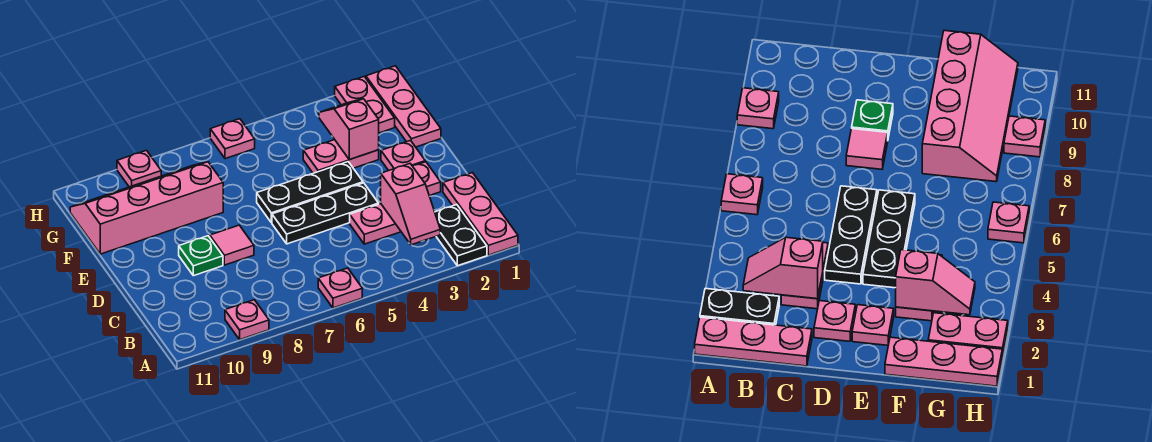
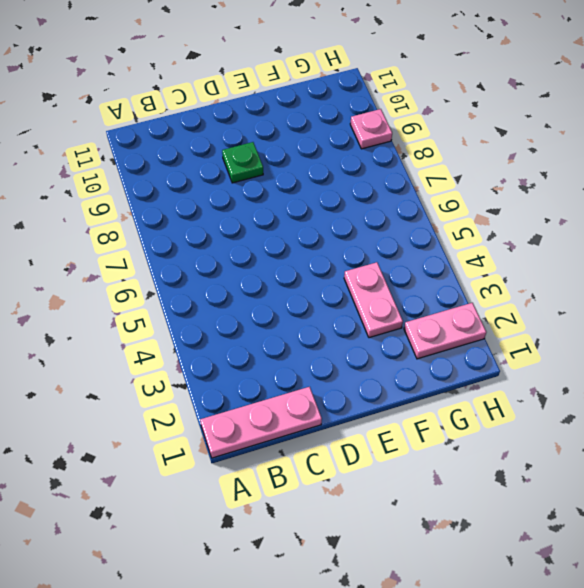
none -> black plate A2:B2 level 1
none -> pink plate A6 level 1
none -> pink plate A9 level 1

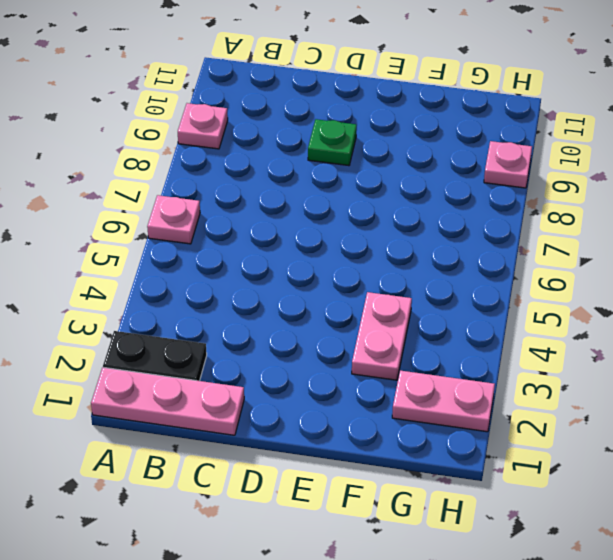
none -> pink plate C3:C4 level 1
none -> pink plate D2 level 1
none -> black plate D4:D6 level 1

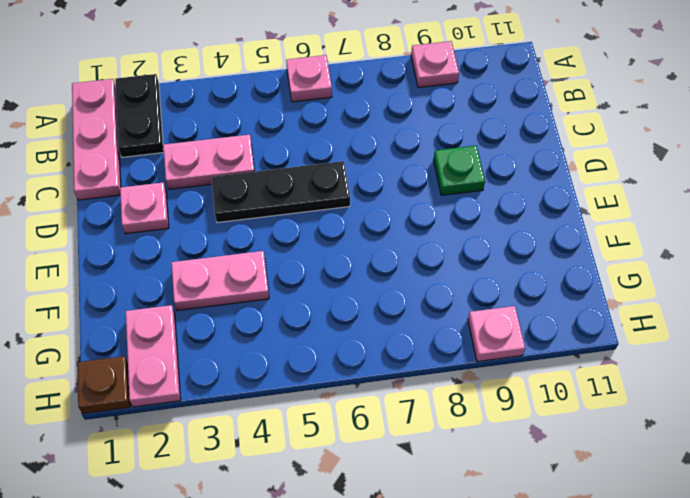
brown plate H1 level 1 -> pink plate F1:H1 level 1
none -> pink tile D8 level 1
none -> pink plate E2 level 1
none -> black plate E4:E6 level 1

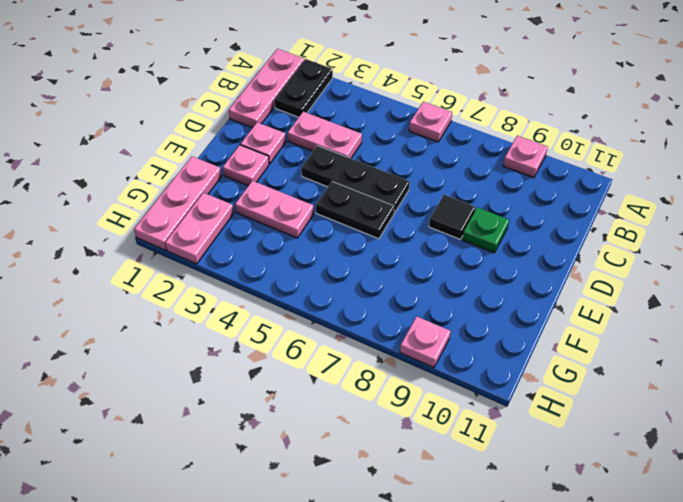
black tile D8 level 1 -> pink tile D8 level 1
black plate E5:E6 level 1 -> black plate E4:E6 level 1
none -> pink slope F8:G11 level 1 top F
none -> pink plate H6 level 1
none -> pink slope B3:C3 level 2 top C

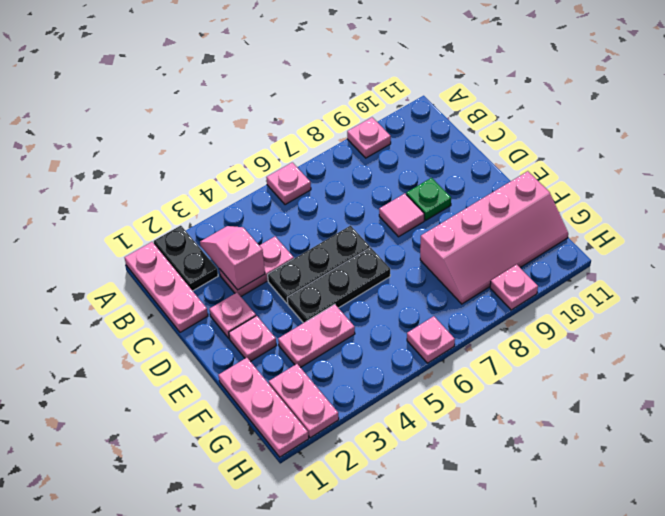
none -> pink slope F3:G3 level 2 top F

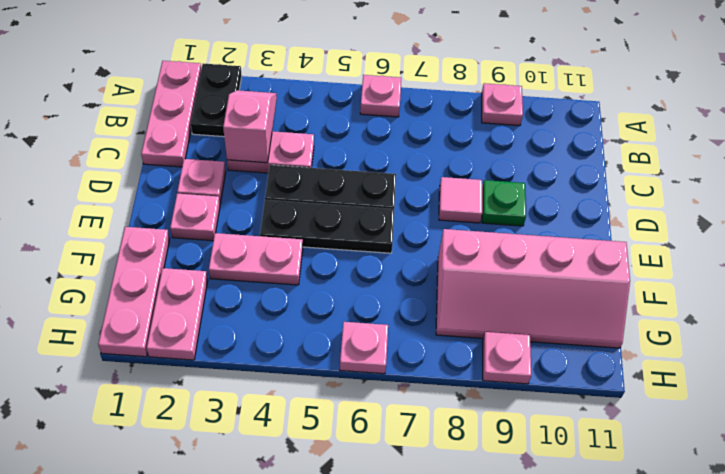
none -> pink slope F3:G3 level 2 top F

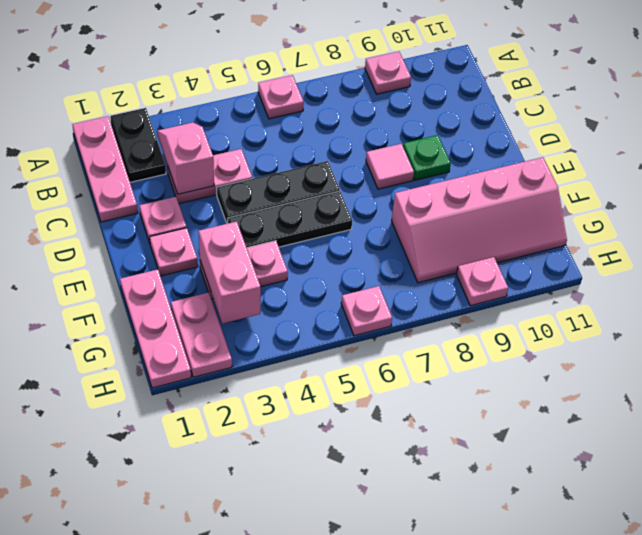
pink brick F3:G3 level 2 -> pink slope F3:G3 level 2 top F

